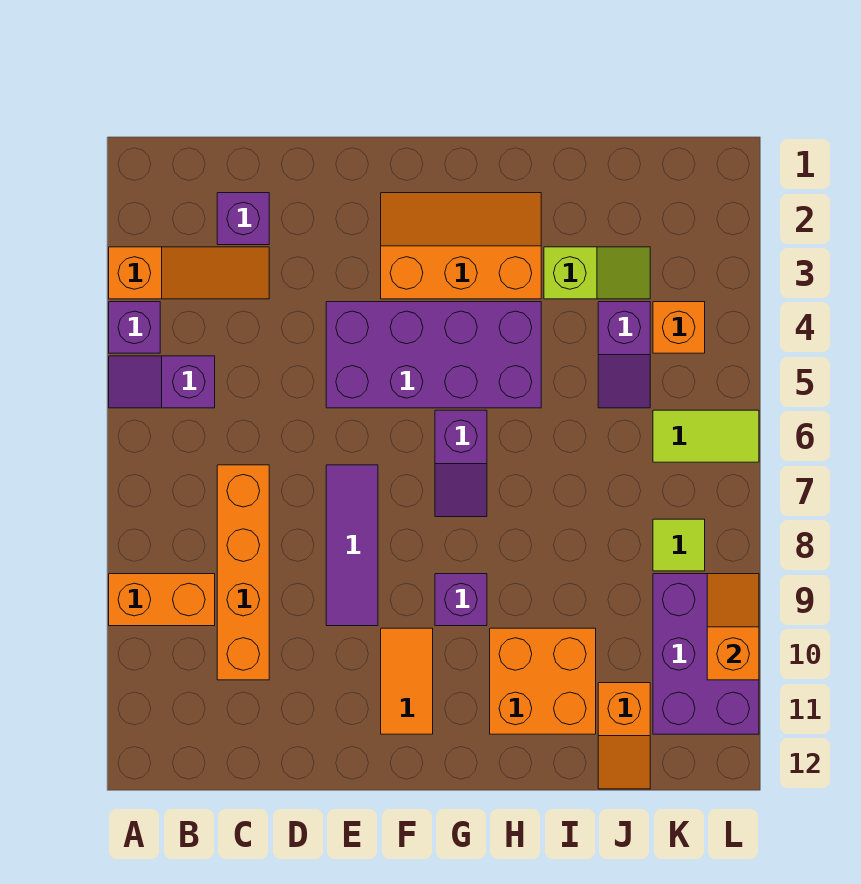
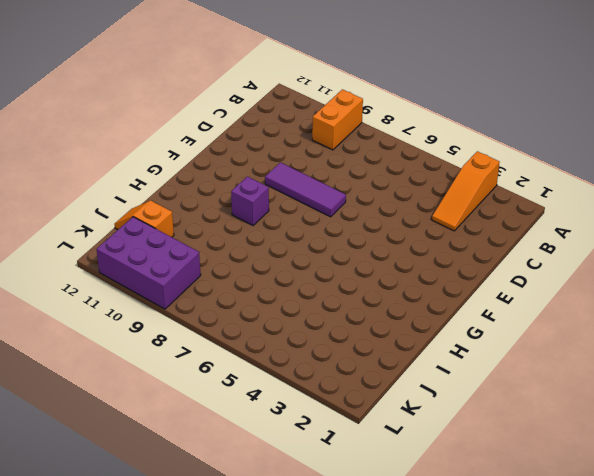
none -> purple brick A4 level 1
none -> purple slope A5:B5 level 1 top B
none -> purple brick C2 level 1

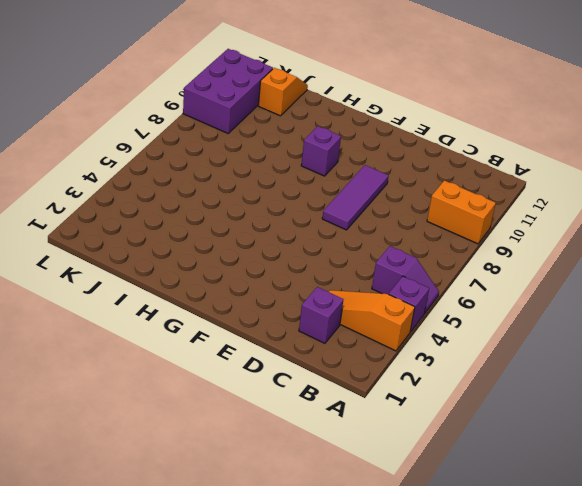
none -> orange brick C7:C10 level 1
none -> purple brick E4:H5 level 1
none -> orange slope F2:H3 level 1 top 3

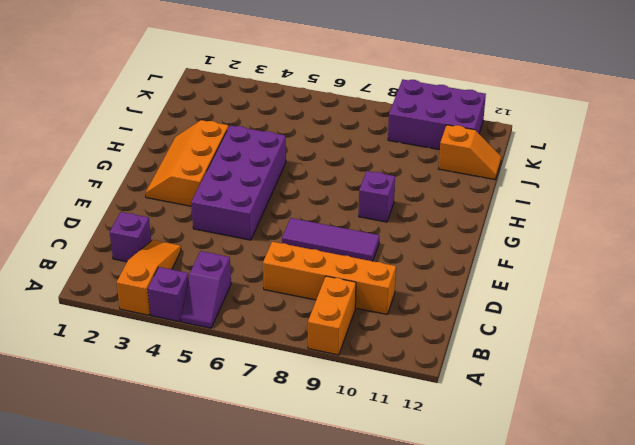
none -> orange tile F10:F11 level 1
none -> purple slope G6:G7 level 1 top 6
none -> orange brick H10:I11 level 1

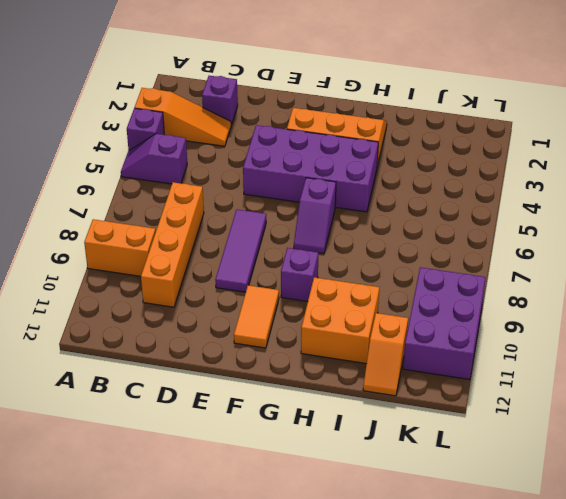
none -> lime slope I3:J3 level 1 top I
none -> purple slope J4:J5 level 1 top 4
none -> orange brick K4 level 1

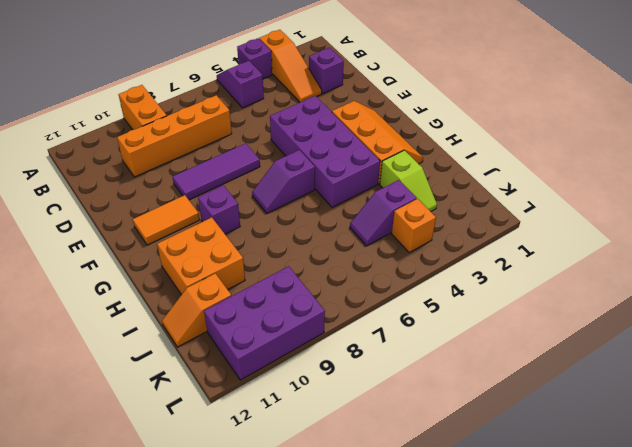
none -> lime tile K6:L6 level 1
none -> lime tile K8 level 1
none -> orange slope L9:L10 level 2 top 10

